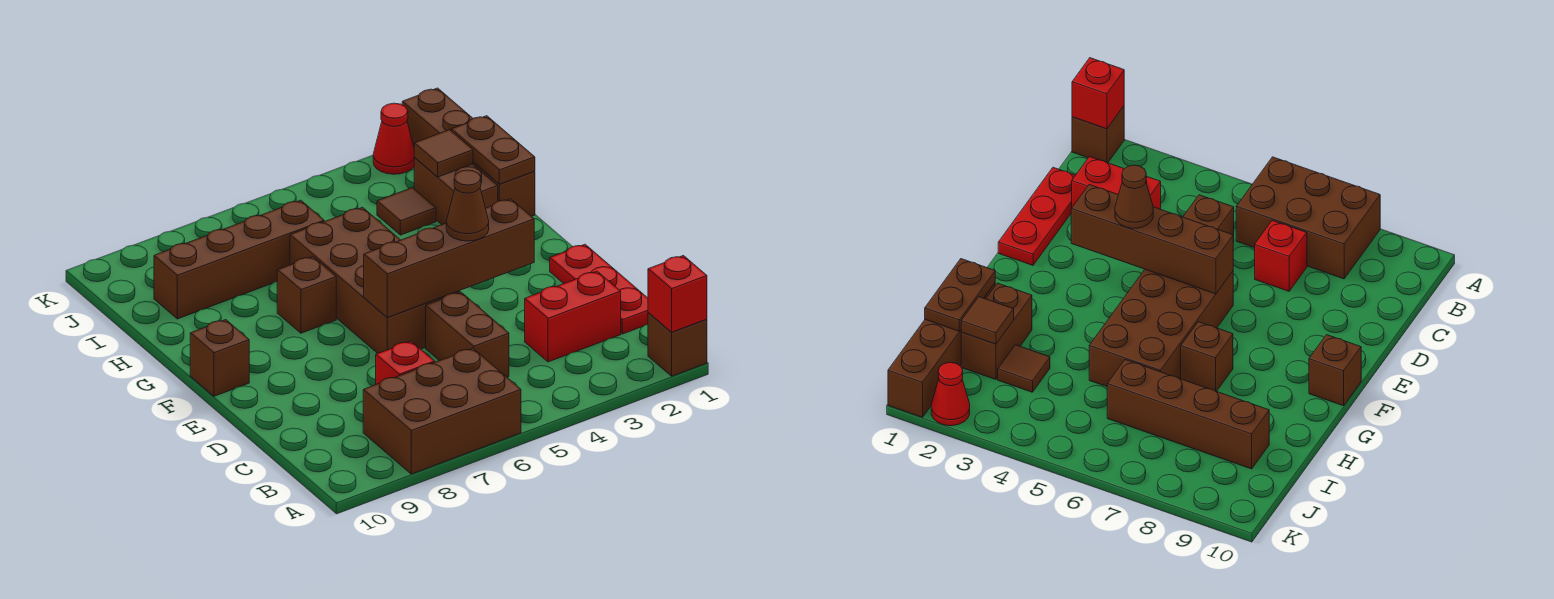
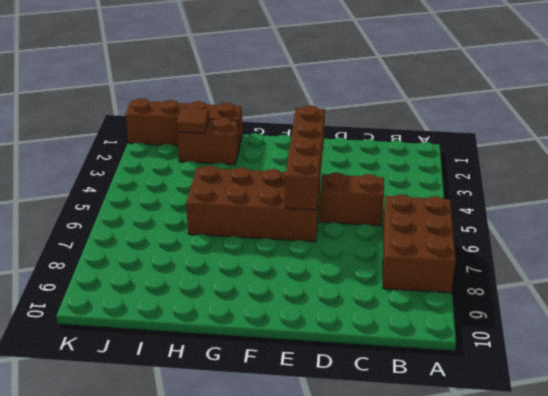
none -> brown brick A1 level 1
none -> red plate C1:E1 level 1
none -> red brick C2:C3 level 1

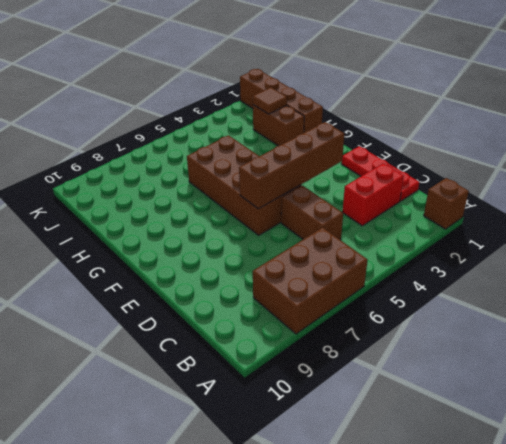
none -> red brick C7 level 1
none -> brown brick F10 level 1
none -> brown brick G7 level 1

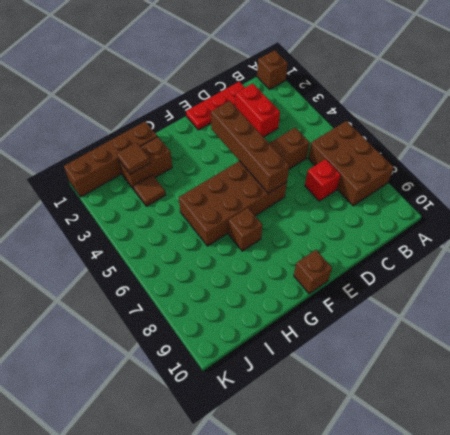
none -> brown brick I6:I9 level 1
none -> red cone K2 level 1
none -> red brick A1 level 2

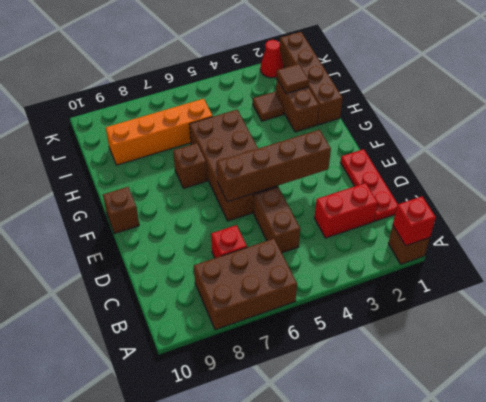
orange brick I6:I9 level 1 -> brown brick I6:I9 level 1
none -> brown plate H1:I1 level 2
none -> brown cone E4 level 3

